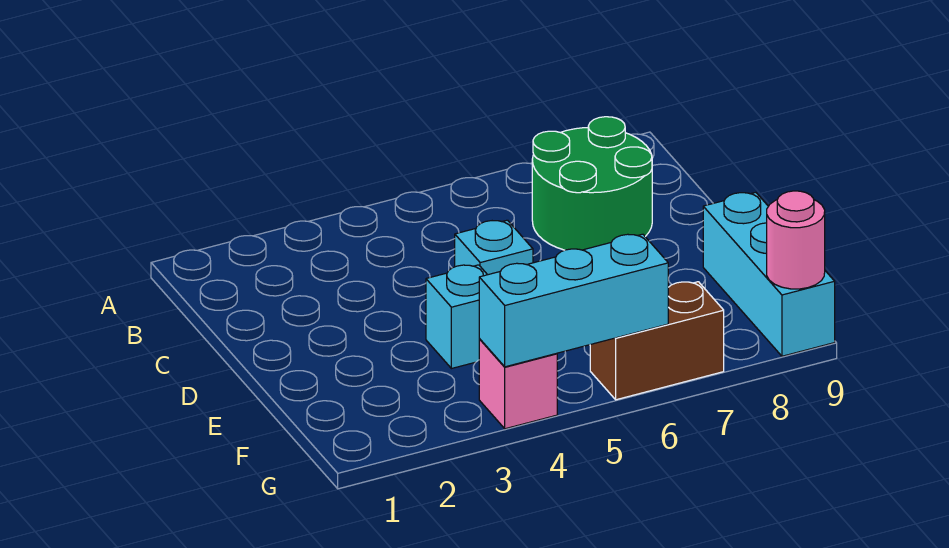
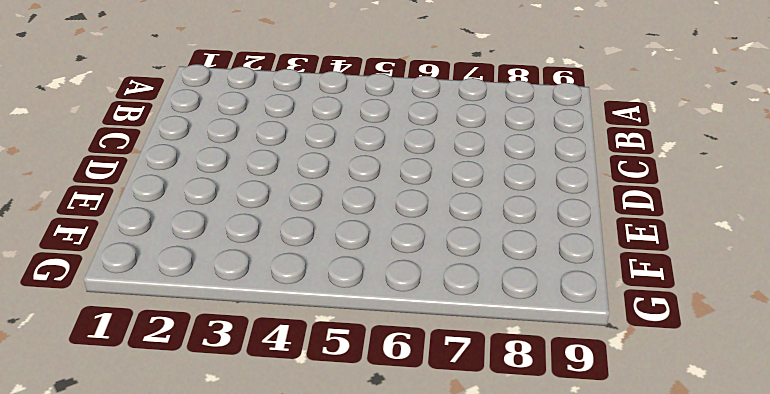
none -> green round brick B7:C8 level 1
none -> cyan brick D5 level 1

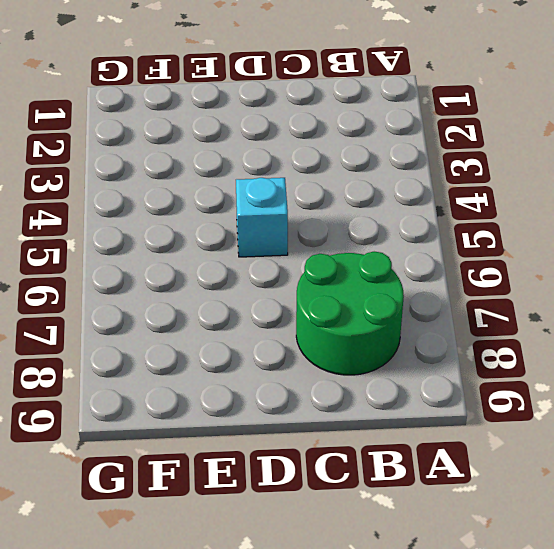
none -> cyan brick E4 level 1
none -> cyan brick E9:G9 level 1

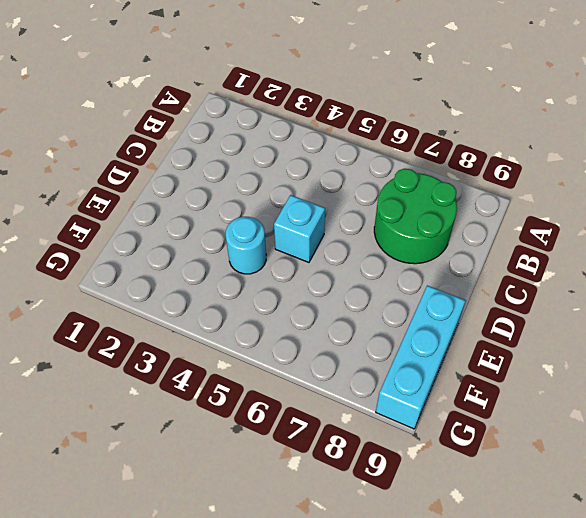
cyan round brick E4 level 1 -> cyan brick E4 level 1
none -> pink brick G4 level 1
none -> brown brick G6:G7 level 1

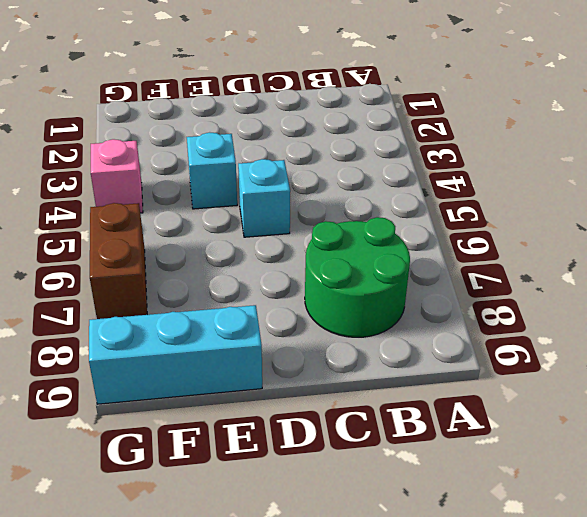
none -> cyan brick G4:G6 level 2
none -> pink round brick G9 level 2

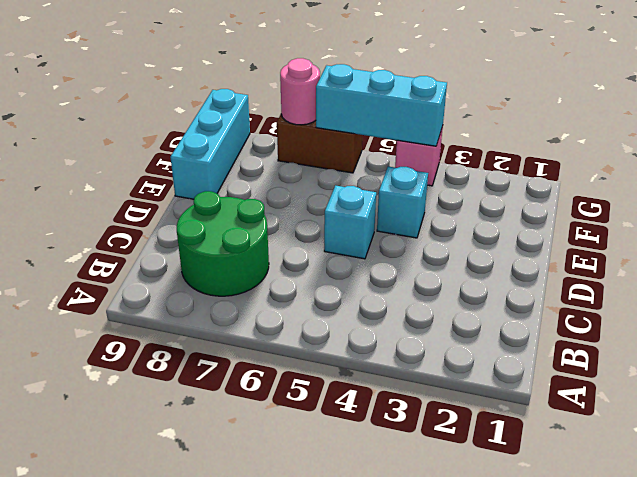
pink round brick G7 level 2 -> pink round brick G9 level 2

